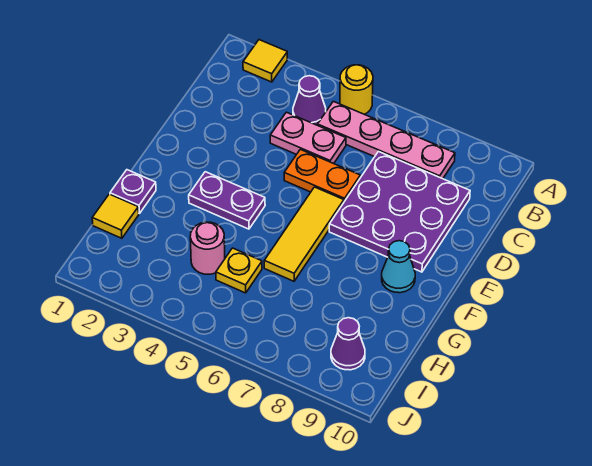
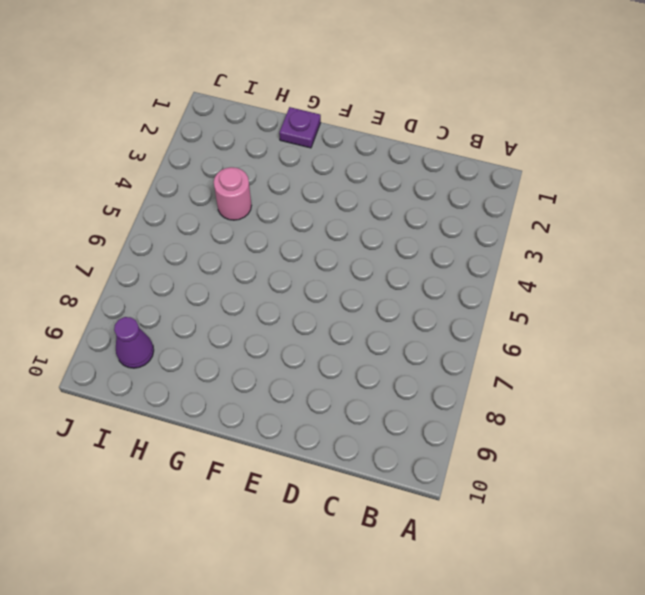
none -> yellow tile A2 level 1
none -> yellow round brick A5 level 1
none -> purple cone B4 level 1

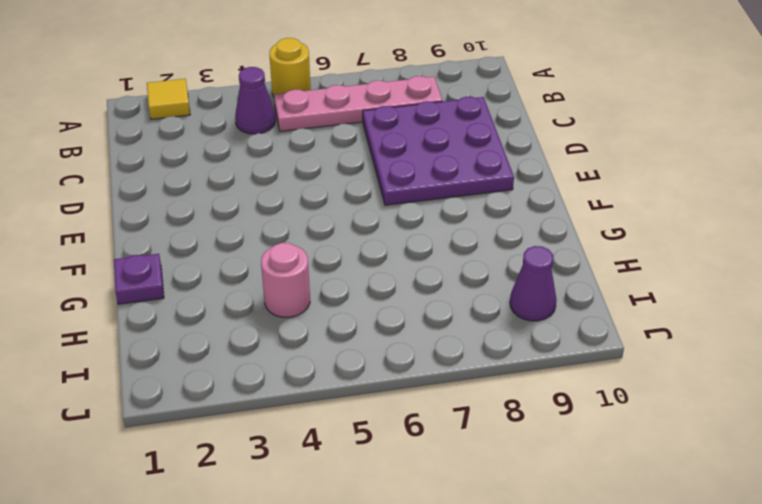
none -> pink plate C4:C5 level 1
none -> orange plate D5:D6 level 1
none -> yellow tile E6:G6 level 1

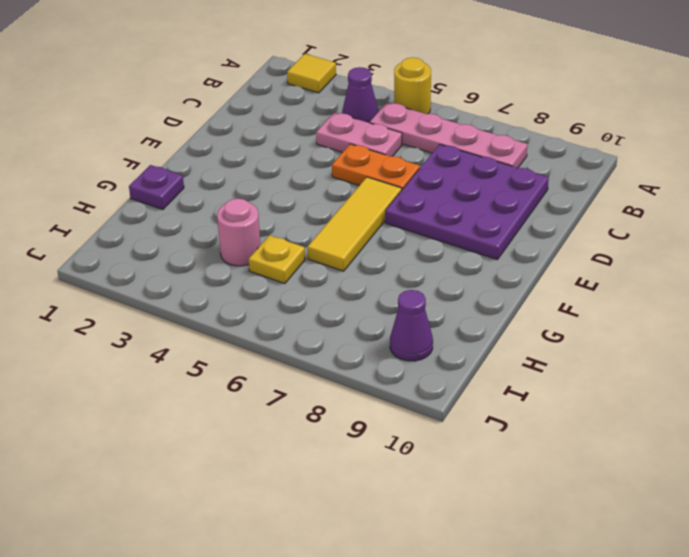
none -> purple plate F3:F4 level 1
none -> cyan cone F9 level 1
none -> yellow tile H1 level 1

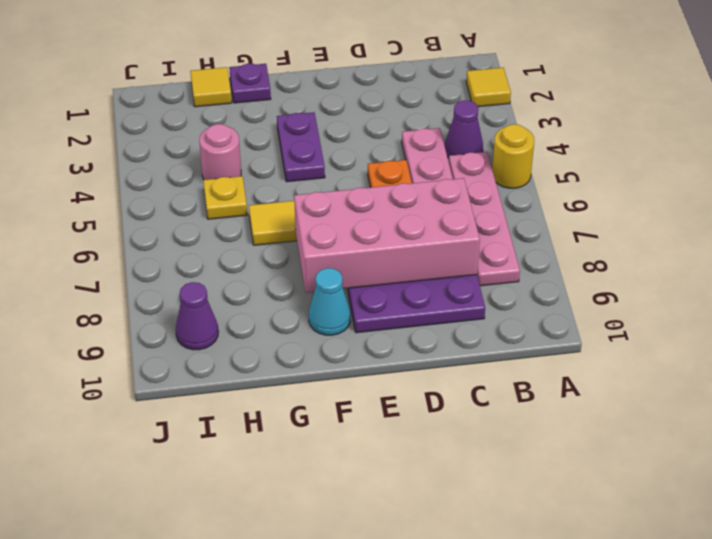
pink brick C7:F8 level 2 -> none

